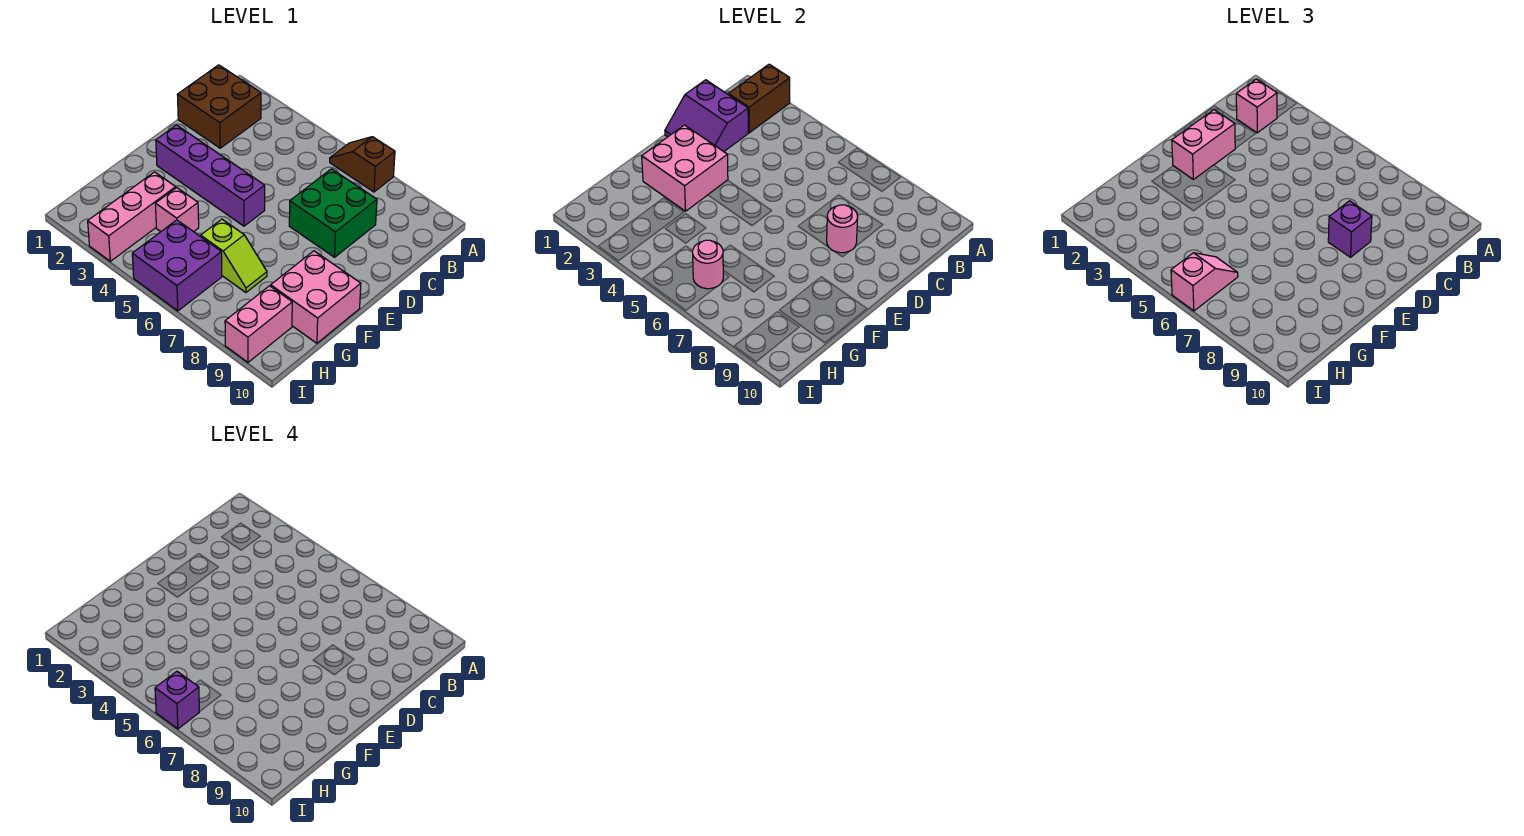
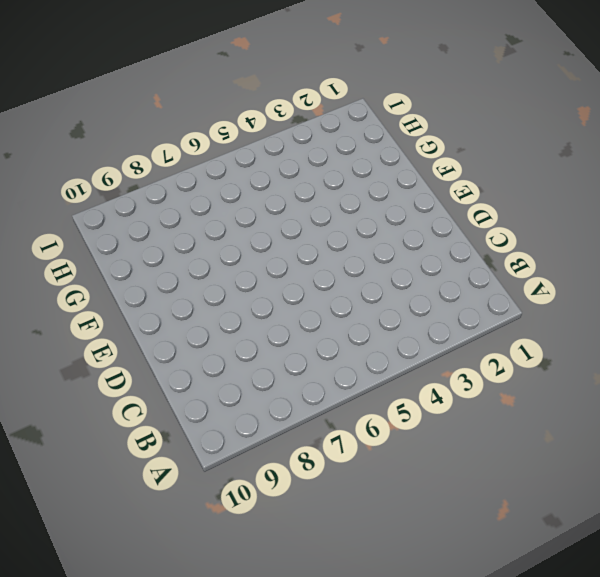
none -> brown slope A6:A7 level 1 top 7
none -> brown brick B1:C2 level 1
none -> green brick C7:D8 level 1

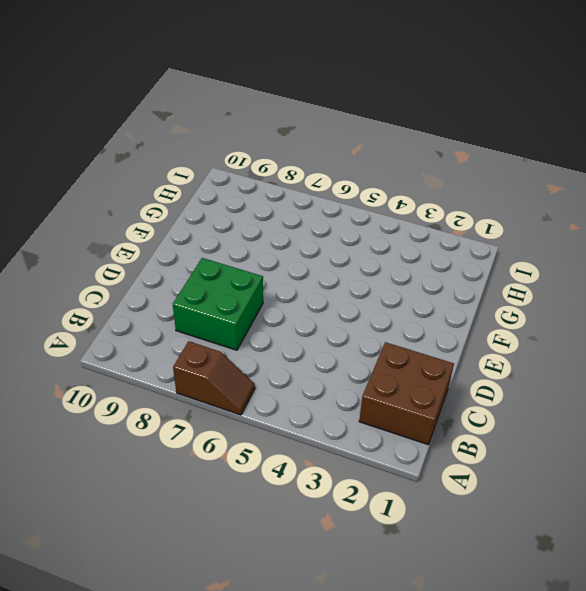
none -> purple brick E2:E5 level 1
none -> pink brick F9:G10 level 1
none -> pink brick G3:I3 level 1

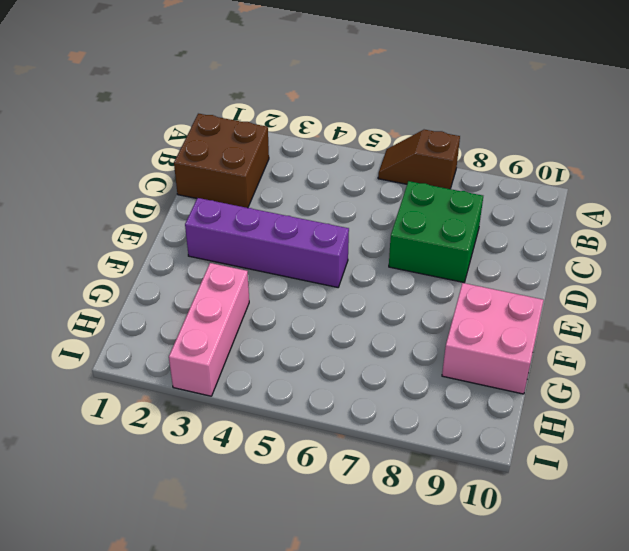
none -> pink brick G4 level 1
none -> lime slope G6:G7 level 1 top 6
none -> purple brick H5:I6 level 1

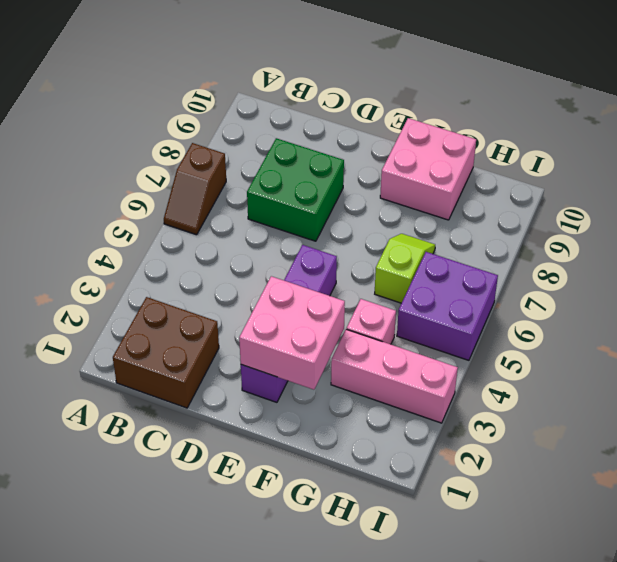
none -> pink brick H9:I9 level 1
none -> brown brick A2:B2 level 2
none -> purple slope C1:D2 level 2 top C

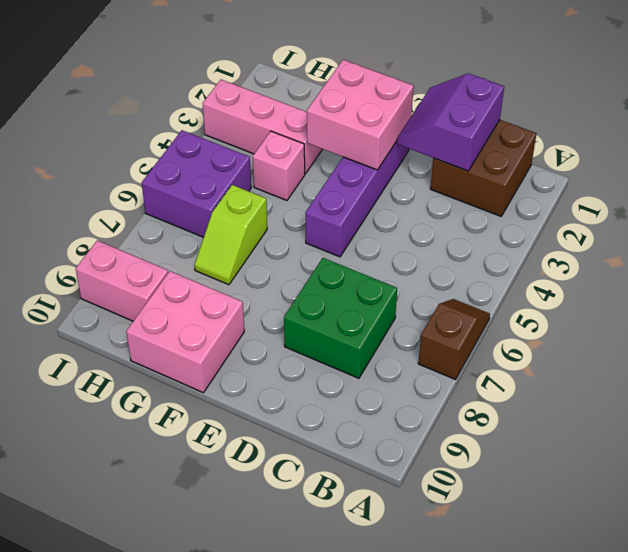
none -> brown brick A2:B2 level 2
none -> pink round brick D8 level 2
none -> pink round brick H6 level 2

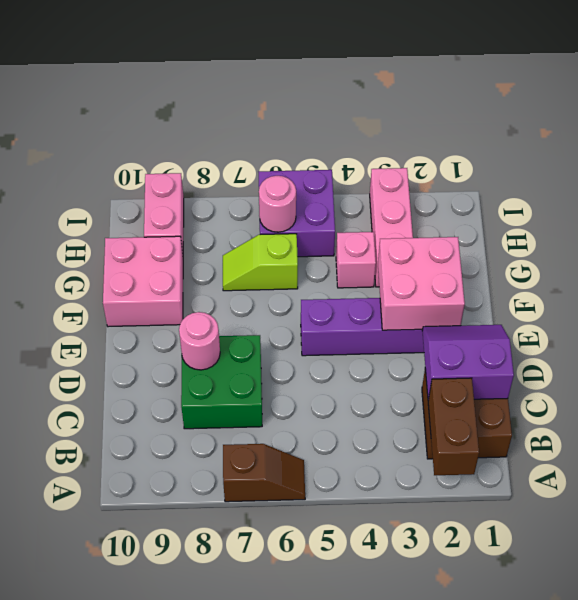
none -> pink brick B2 level 3
none -> pink brick D2:E2 level 3
none -> purple brick D8 level 3

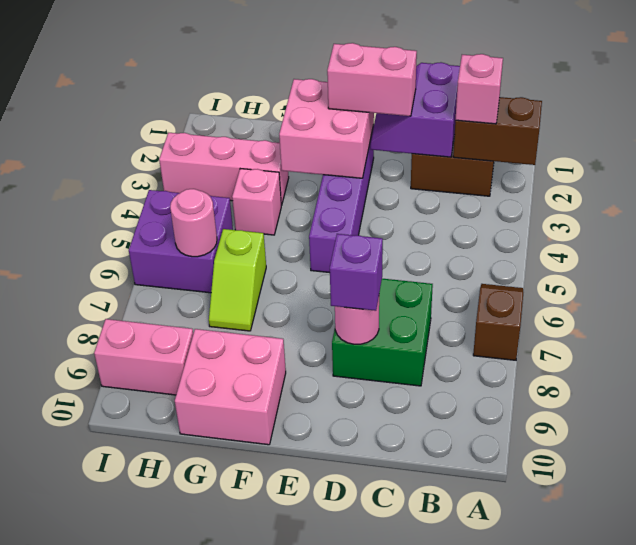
none -> pink slope H6:I6 level 3 top I
none -> purple brick I6 level 4

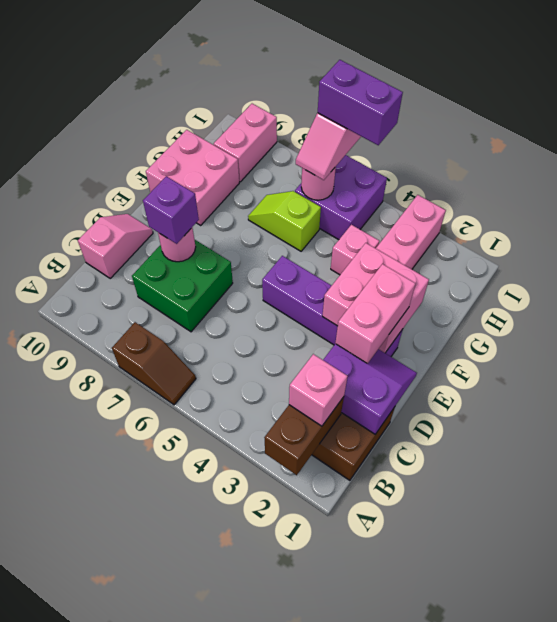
pink slope C10:D10 level 1 top C -> none
purple brick I5:I6 level 4 -> purple brick I6 level 4

